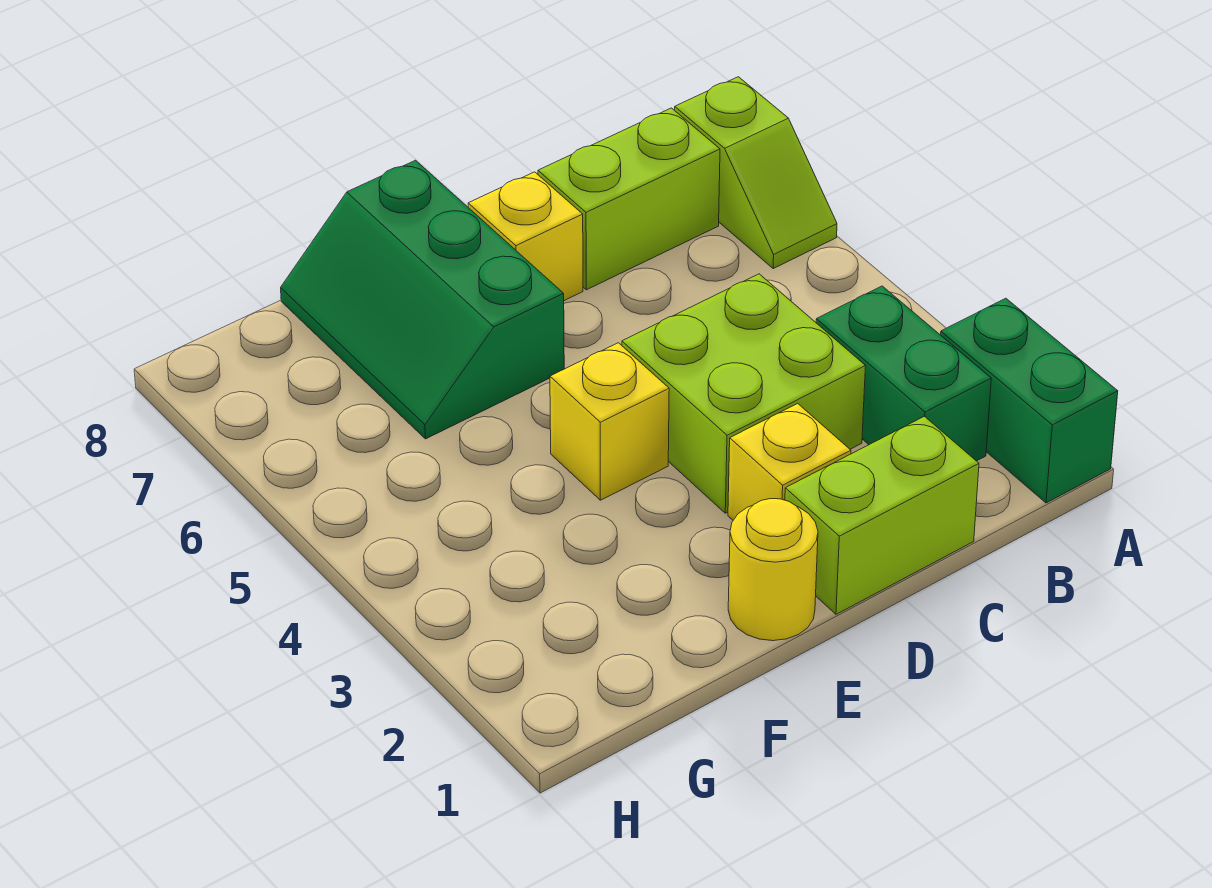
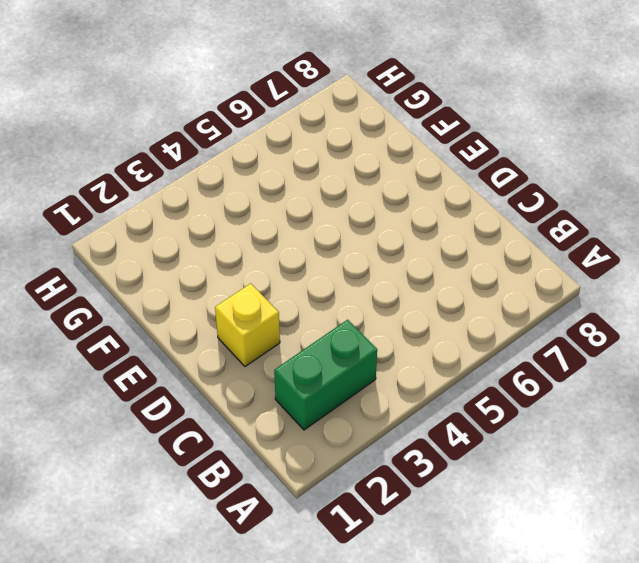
none -> green brick A1:A2 level 1
none -> lime slope A6:A7 level 1 top 7

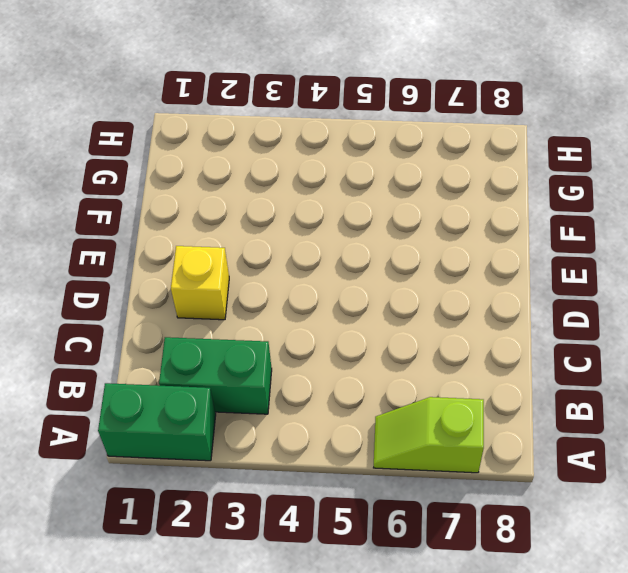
none -> lime brick B7:C7 level 1
none -> lime brick C1:D1 level 1

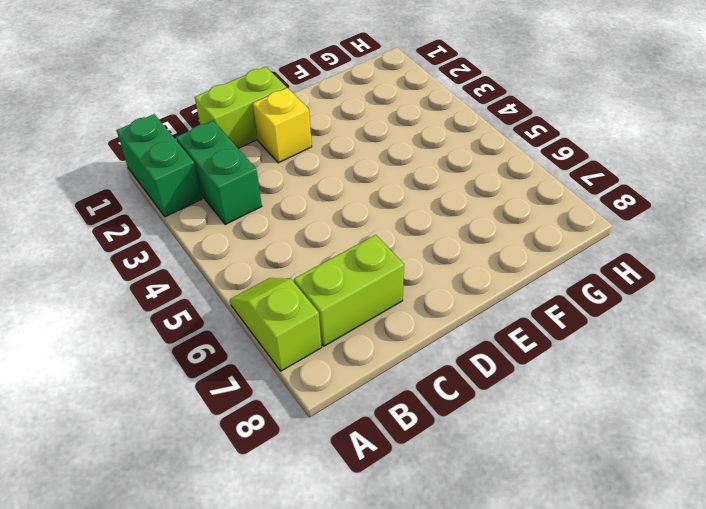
none -> lime brick C3:D4 level 1
none -> yellow brick D7 level 1

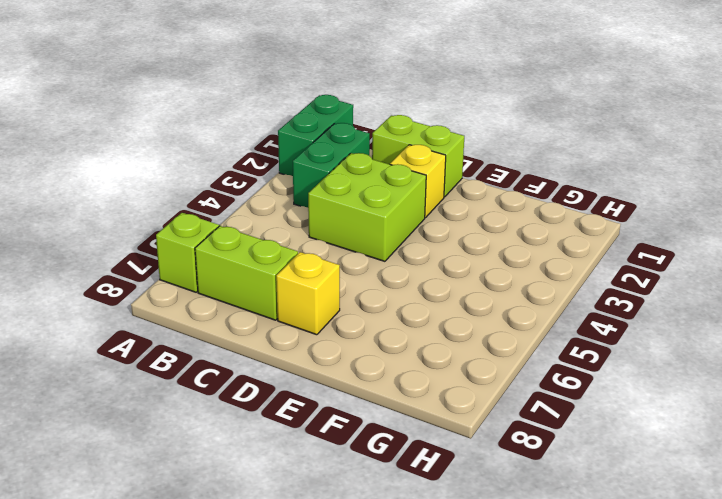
none -> yellow round brick E1 level 1
none -> yellow brick E4 level 1

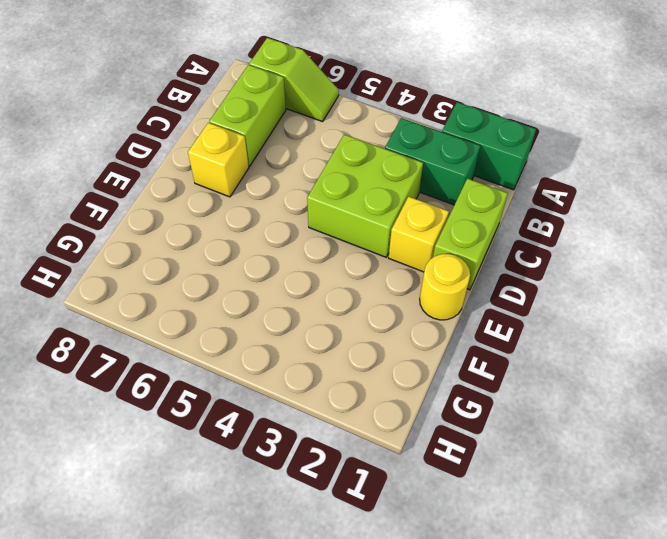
none -> yellow brick E4 level 1
none -> green slope E6:F8 level 1 top E

